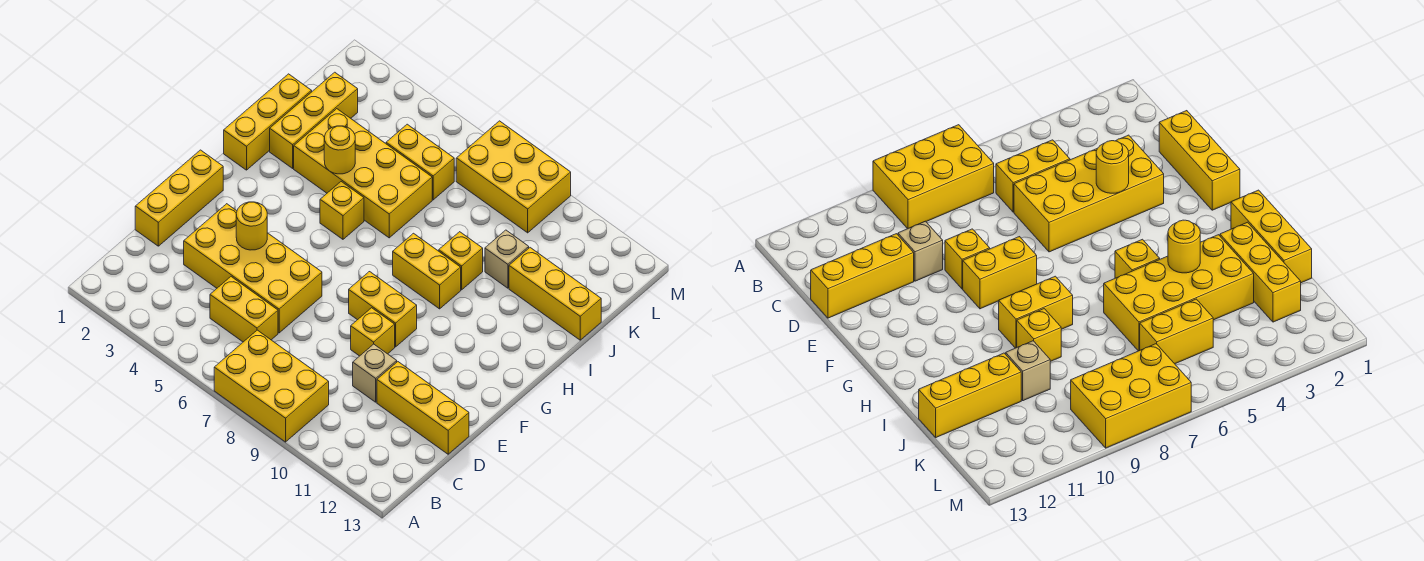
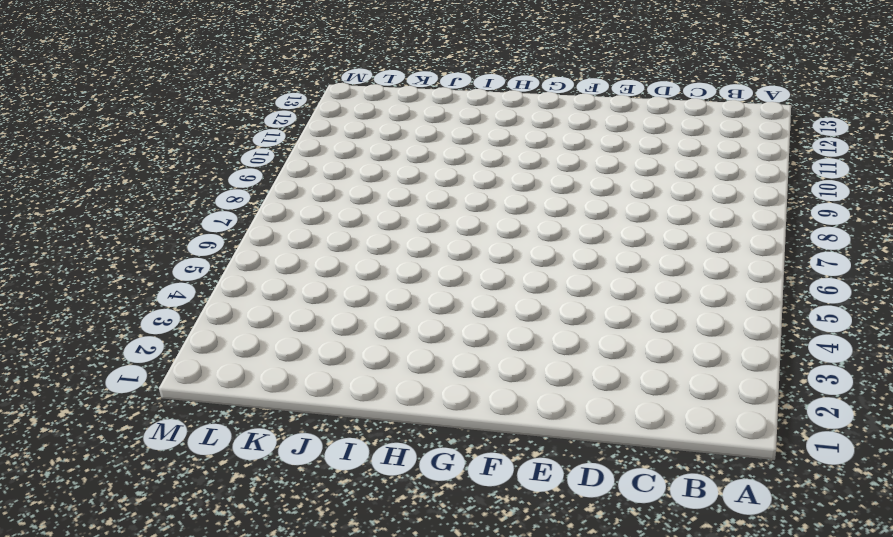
none -> yellow brick A7:B9 level 1
none -> yellow brick C5:C6 level 1
none -> yellow brick D1:F1 level 1

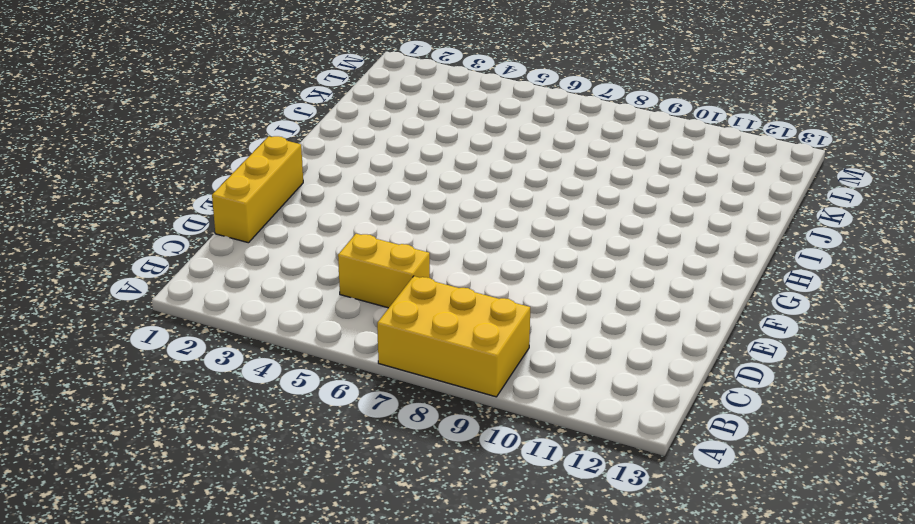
none -> yellow brick D3:E6 level 1
none -> tan brick D10 level 1
none -> yellow brick D11:D13 level 1

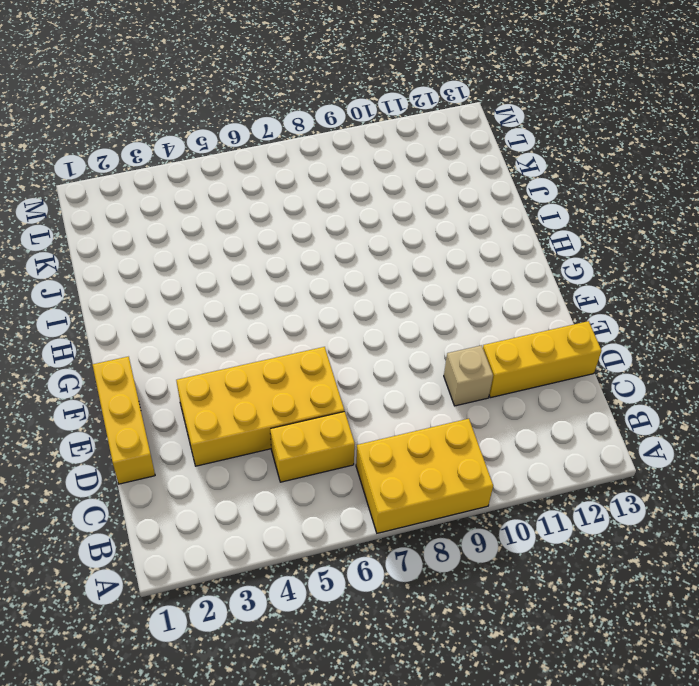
none -> yellow brick E9 level 1
none -> yellow brick F8:F9 level 1
none -> yellow brick H1:J1 level 1

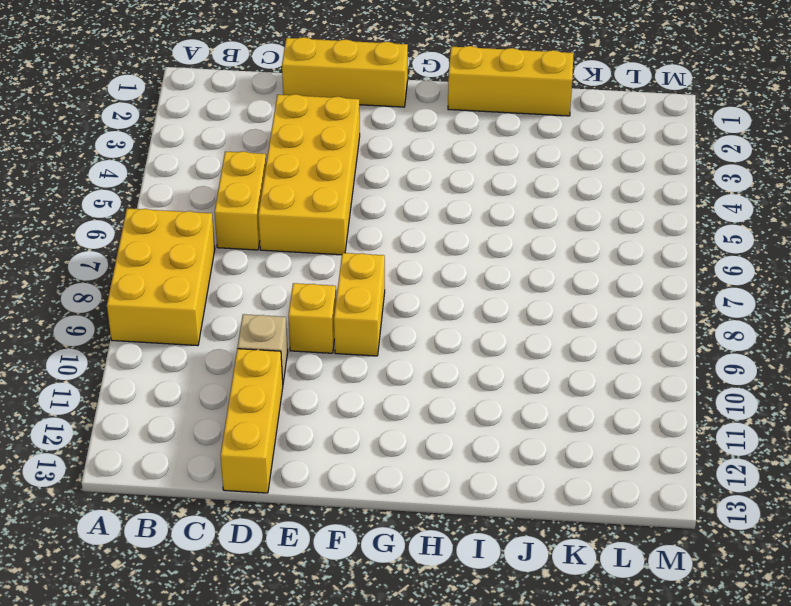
none -> yellow brick H5 level 1
none -> yellow brick H8:H9 level 1
none -> yellow brick I2:K2 level 1

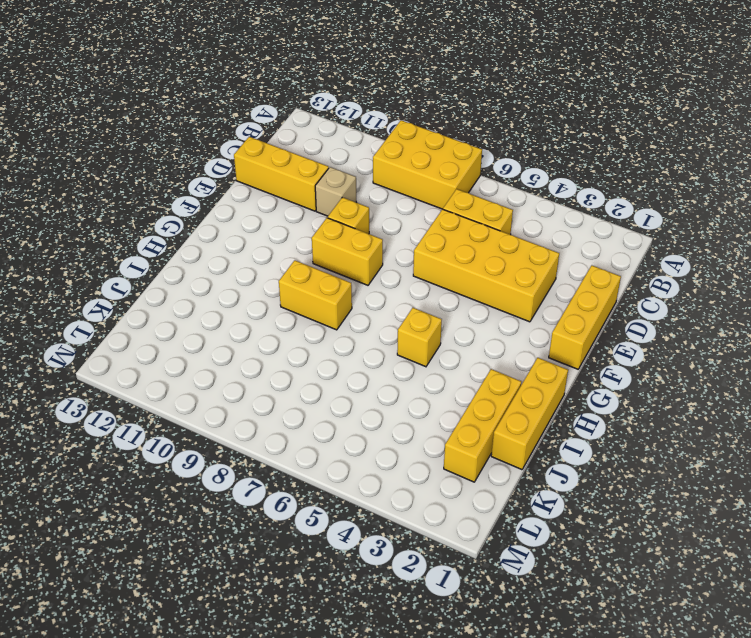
none -> yellow brick I3:J6 level 1
none -> yellow brick I9 level 1
none -> tan brick J10 level 1

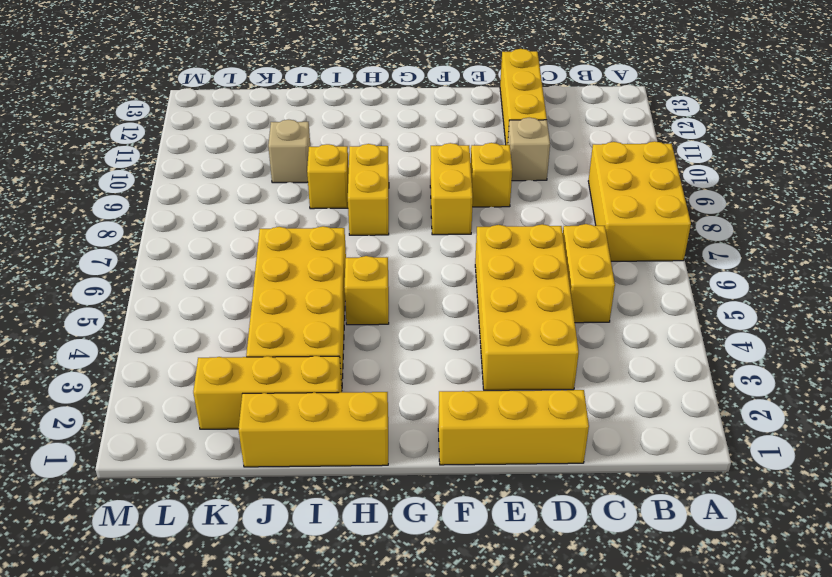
none -> yellow brick J11:J13 level 1
none -> yellow brick K5:K6 level 1
none -> yellow brick L7:M9 level 1

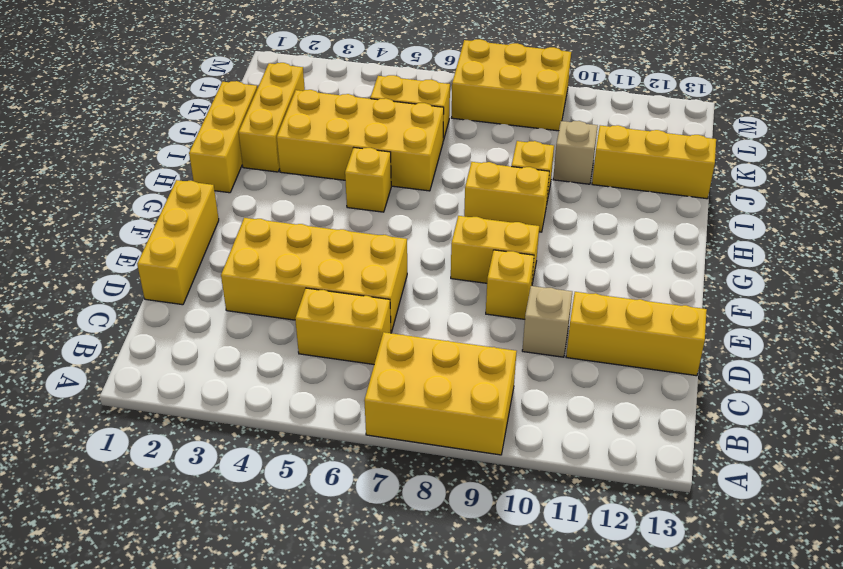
none -> yellow round brick E4 level 2
none -> yellow round brick I4 level 2

